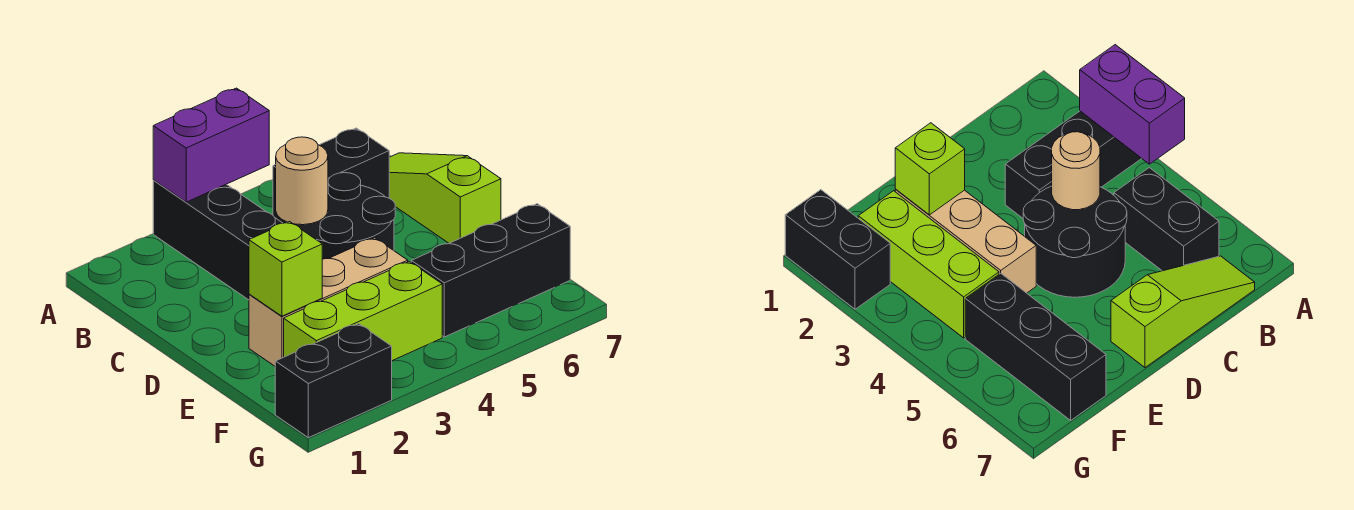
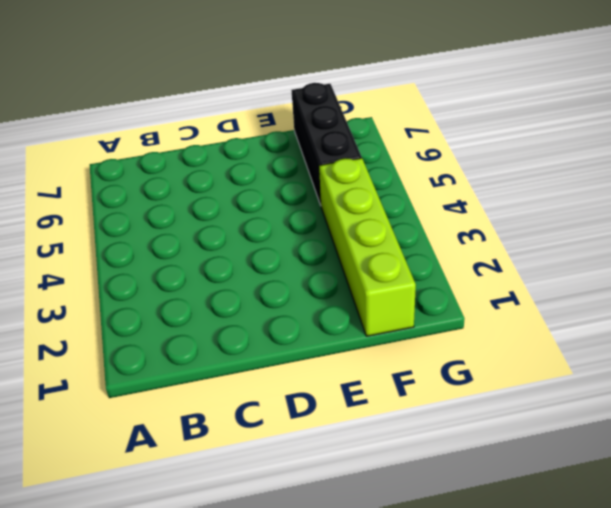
lime brick F1:F4 level 1 -> lime brick F2:F4 level 1
none -> black brick A3:C3 level 1
none -> black brick B5:B6 level 1

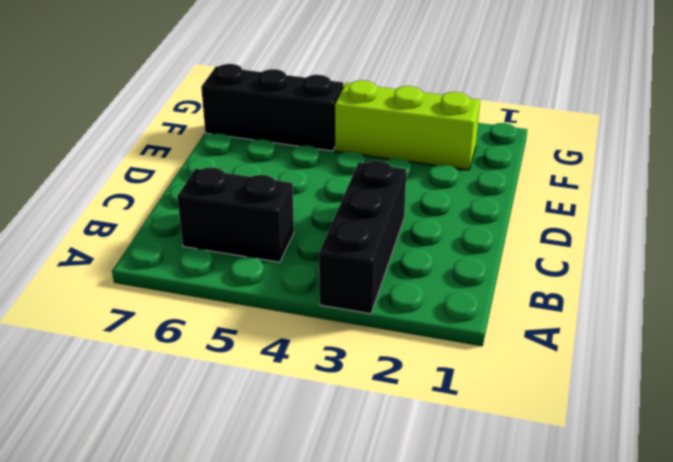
none -> lime slope B7:D7 level 1 top D
none -> black round brick C4:D5 level 1

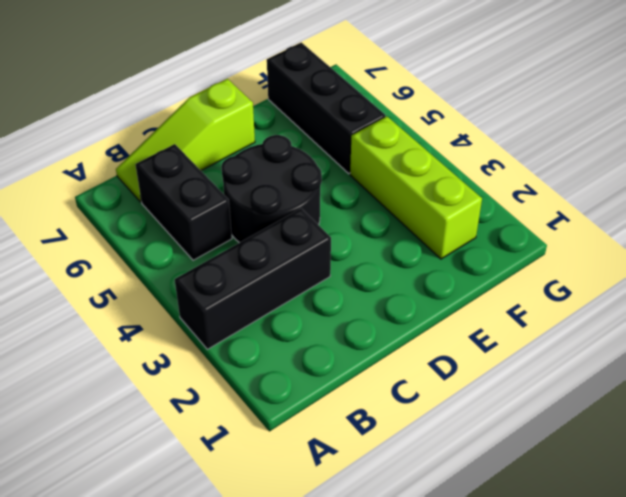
none -> tan brick E2:E4 level 1
none -> black brick G1:G2 level 1

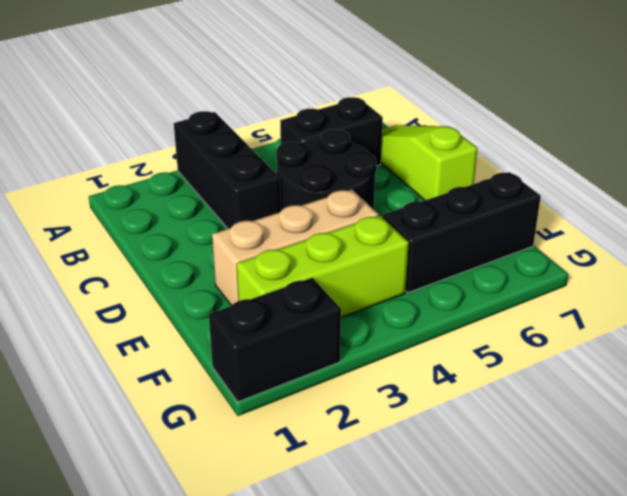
none -> purple brick A3:A4 level 2
none -> tan round brick C4 level 2

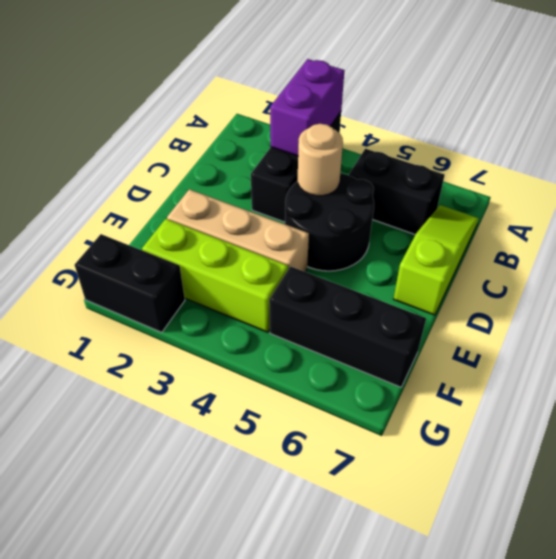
purple brick A3:B3 level 2 -> purple brick A3:A4 level 2
none -> lime brick E2 level 2

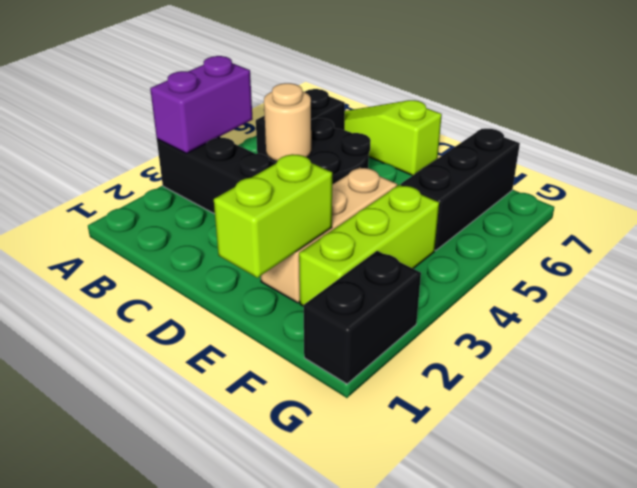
lime brick E1:E2 level 2 -> lime brick E2 level 2

